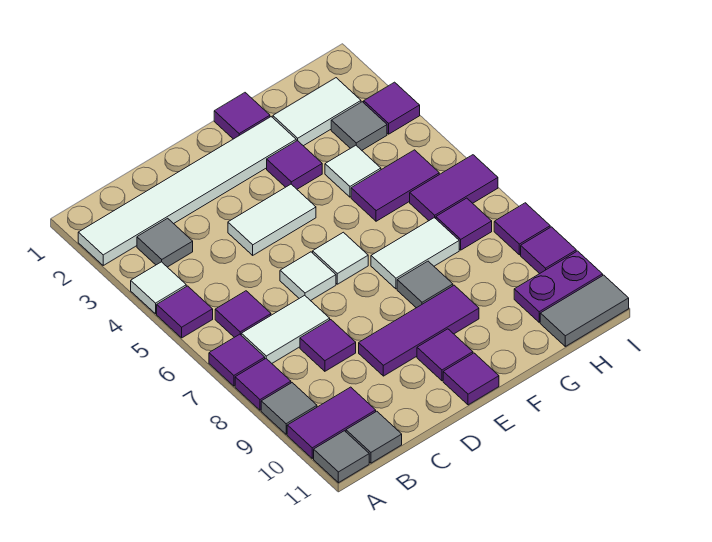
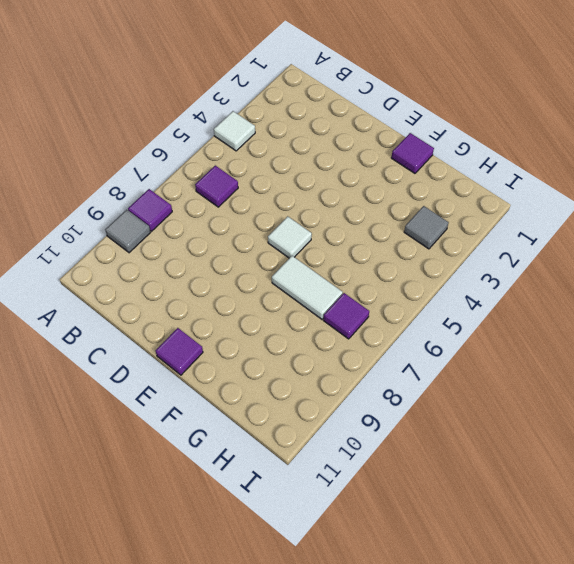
none -> white tile A2:F2 level 1
none -> purple tile A5 level 1
none -> purple tile A7 level 1
none -> purple tile A10:B10 level 1

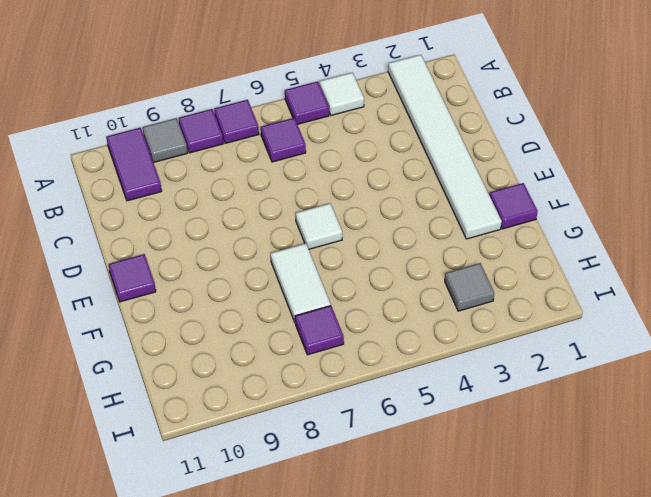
none -> grey tile A11 level 1
none -> grey tile B3 level 1
none -> white tile B7:C7 level 1
none -> grey tile B11 level 1

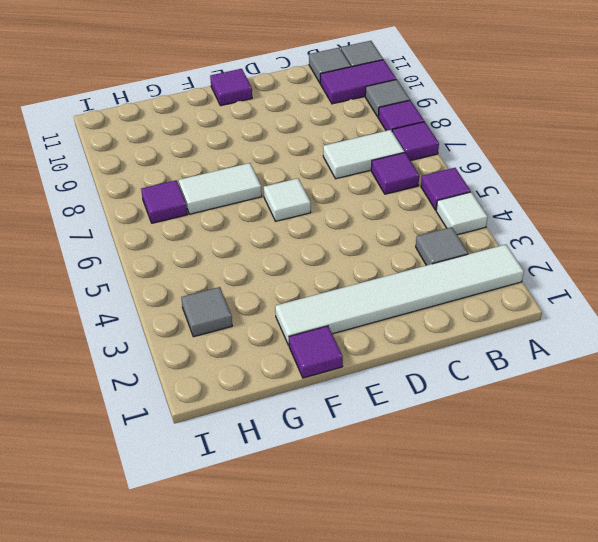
none -> purple tile C8 level 1
none -> white tile D4:E4 level 1
none -> white tile D6 level 1
none -> purple tile D9:F9 level 1

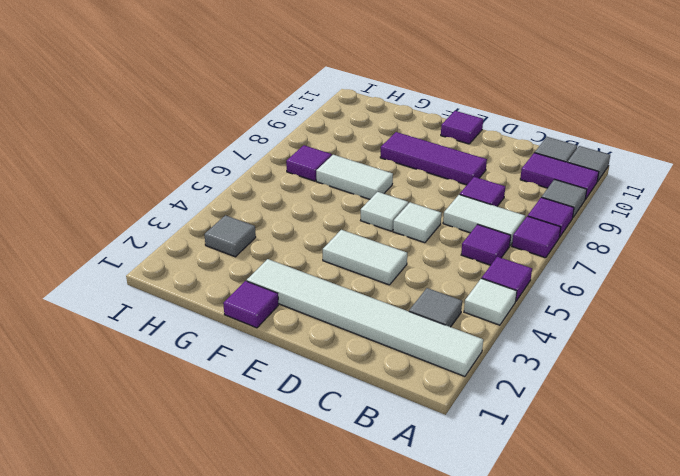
none -> purple tile E10 level 1
none -> purple tile F3 level 1
none -> grey tile F8 level 1
none -> white tile G2:H2 level 1

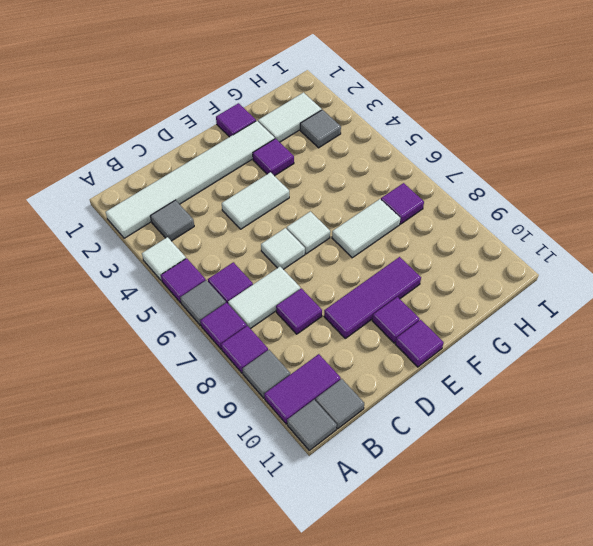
grey tile A6 level 1 -> grey tile F8 level 1
none -> white tile G4 level 1
none -> purple tile G5:H5 level 1
none -> purple tile H6:I6 level 1
none -> purple plate H10:I10 level 1

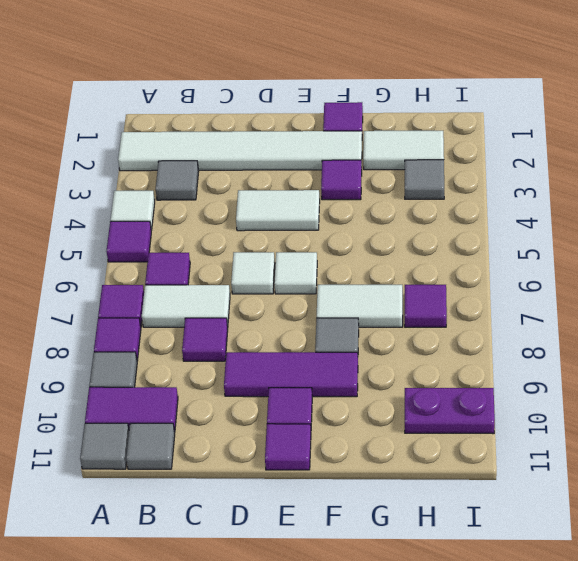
none -> white tile G4 level 1
none -> purple tile G5:H5 level 1
none -> purple tile H6:I6 level 1
none -> grey tile H11:I11 level 1

